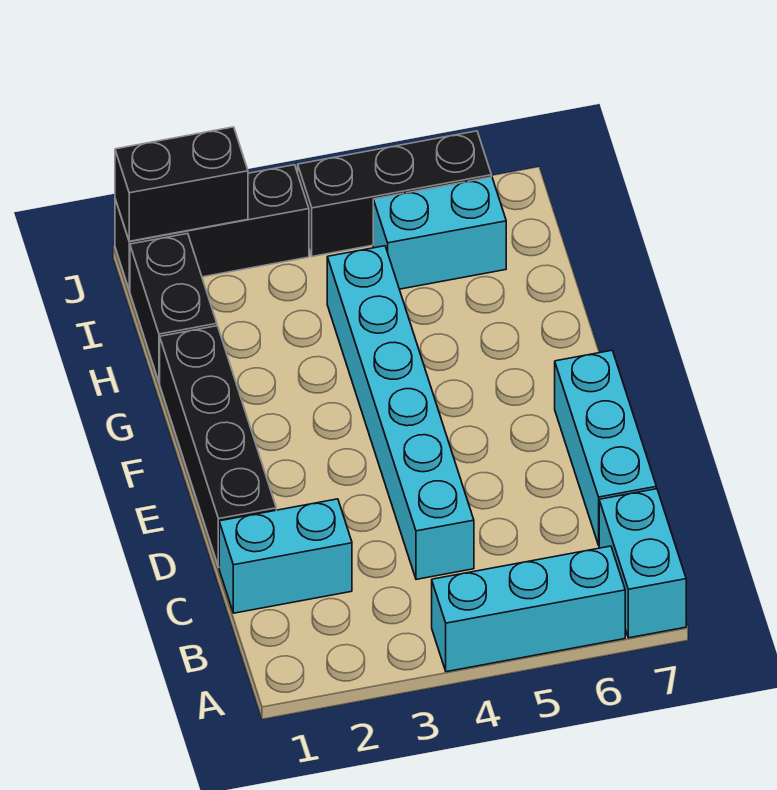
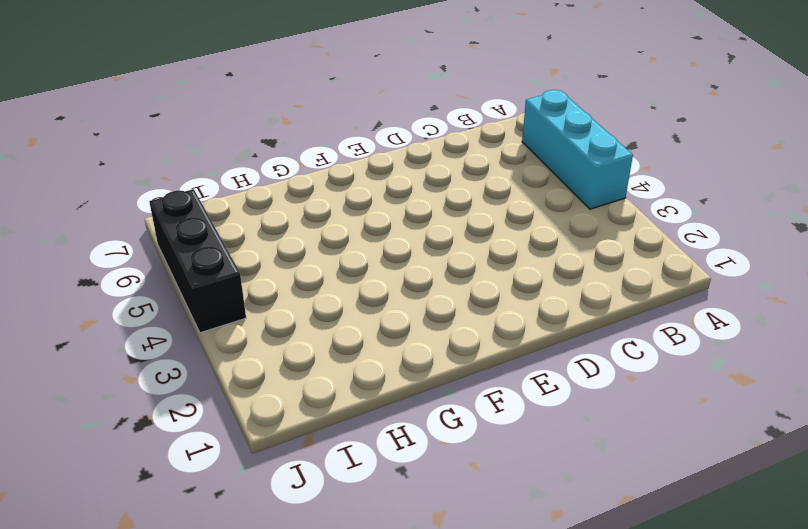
none -> cyan brick A7:B7 level 1
none -> cyan brick C1:C2 level 1

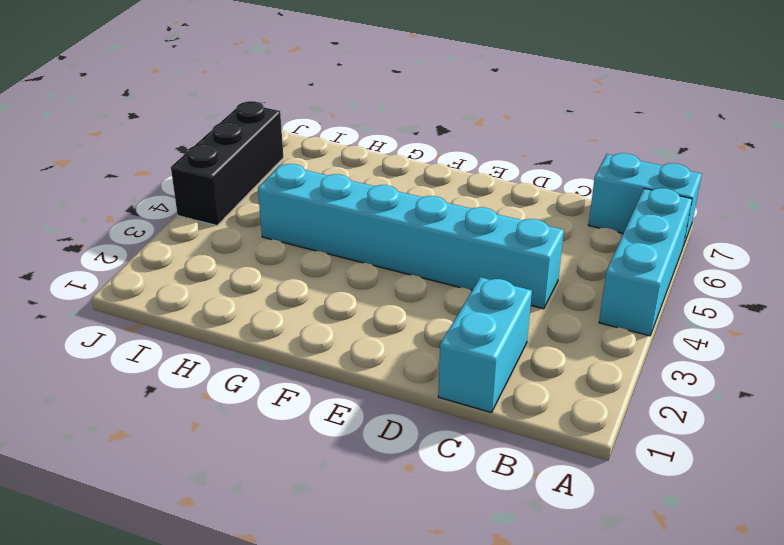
none -> cyan brick C7:E7 level 1
none -> black brick D1:G1 level 1

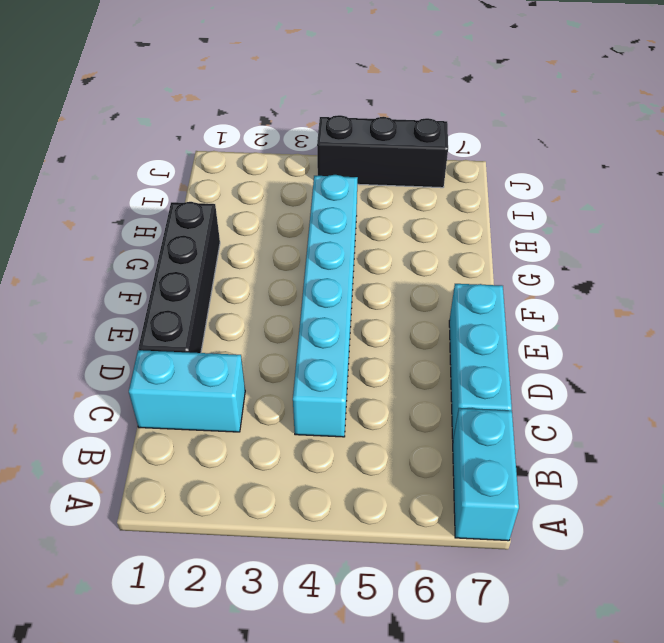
none -> cyan brick A4:A6 level 1
none -> black brick H1:I1 level 1

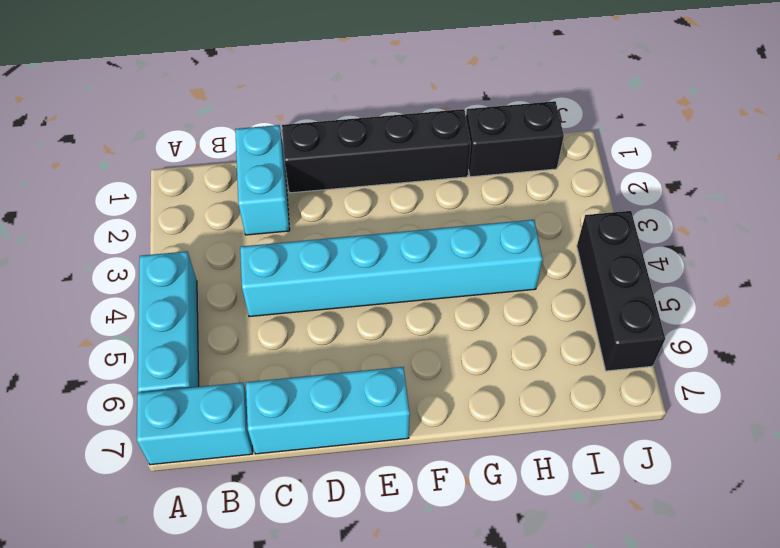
none -> cyan brick I5:I6 level 1
none -> black brick J1:J3 level 1

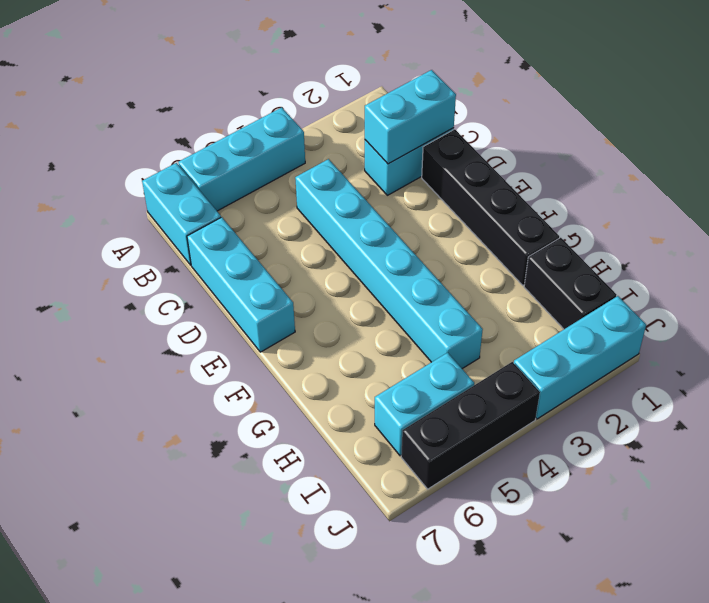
cyan brick C1:C2 level 2 -> none
cyan brick J1:J3 level 1 -> black brick J1:J3 level 1
none -> black brick J1:J2 level 2

